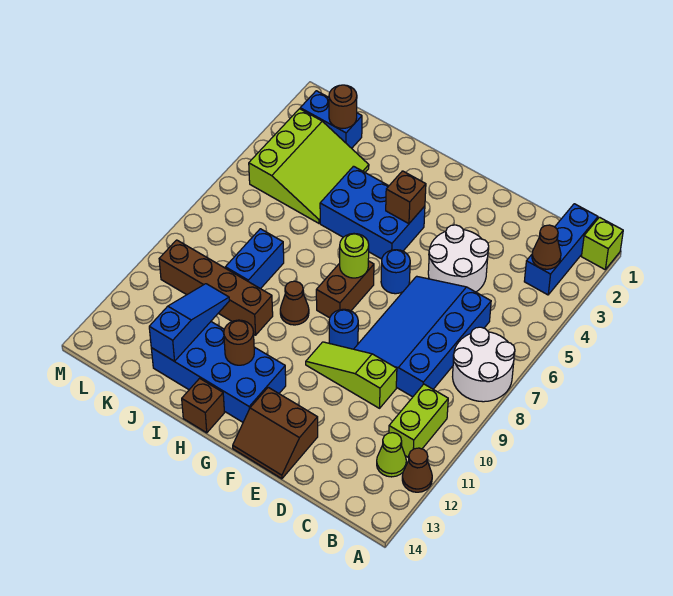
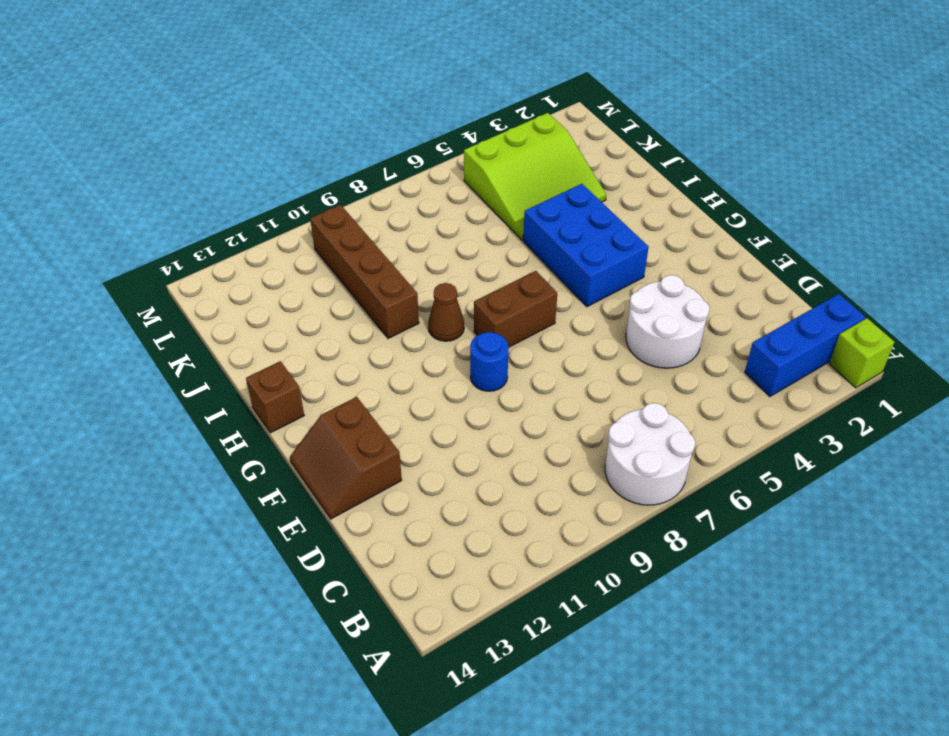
none -> brown cone A12 level 1
none -> lime brick B10:B11 level 1
none -> lime cone B12 level 1

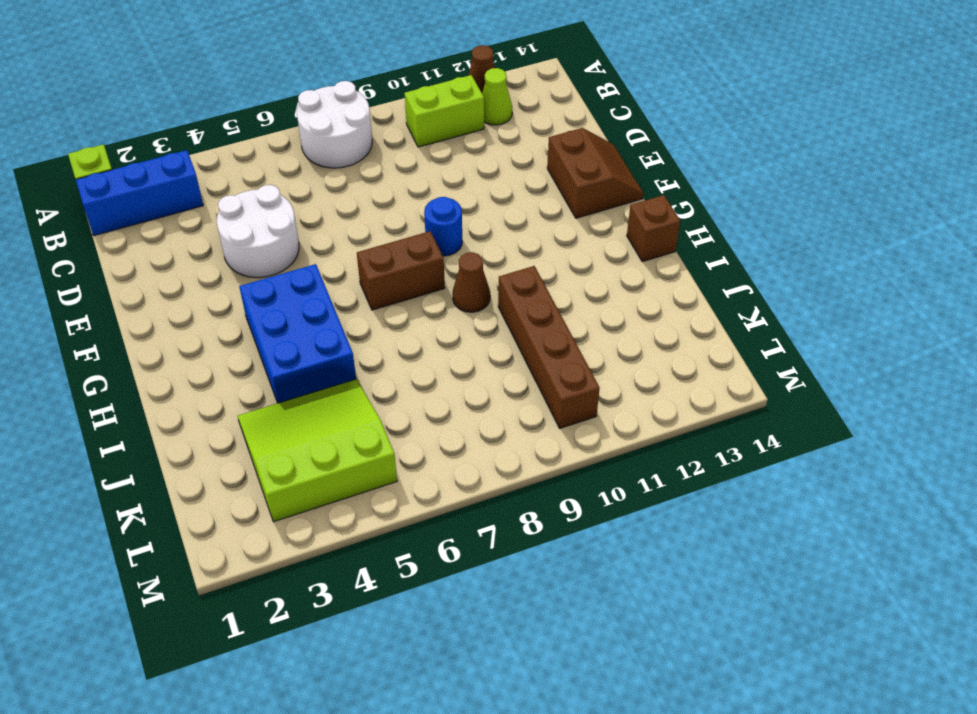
none -> blue slope C6:E9 level 1 top C
none -> lime slope D10:F10 level 1 top D
none -> blue round brick F6 level 1

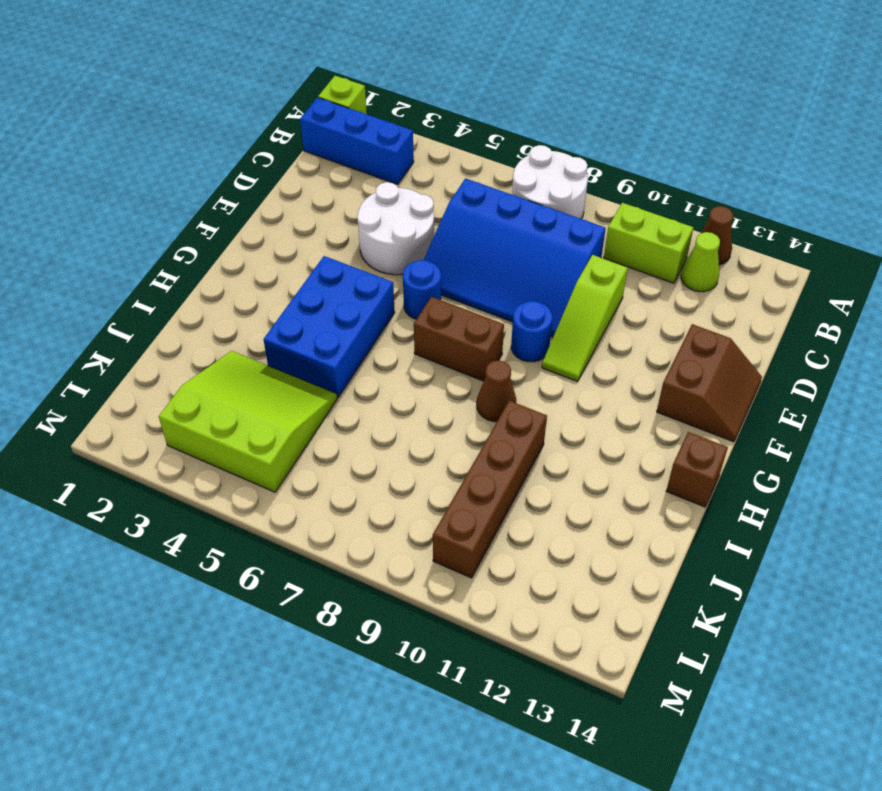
none -> blue brick G12:J13 level 1
none -> blue brick J8:J9 level 1
none -> blue brick K2:L2 level 1

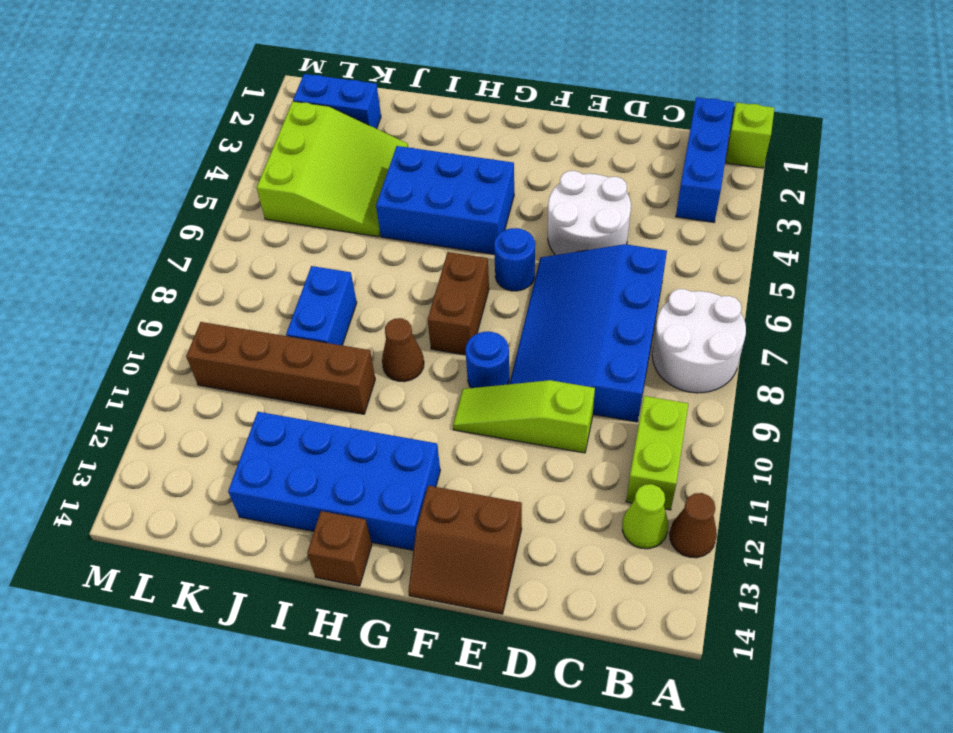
none -> brown cone B3 level 2
none -> brown brick G4 level 2
none -> lime round brick G7 level 2

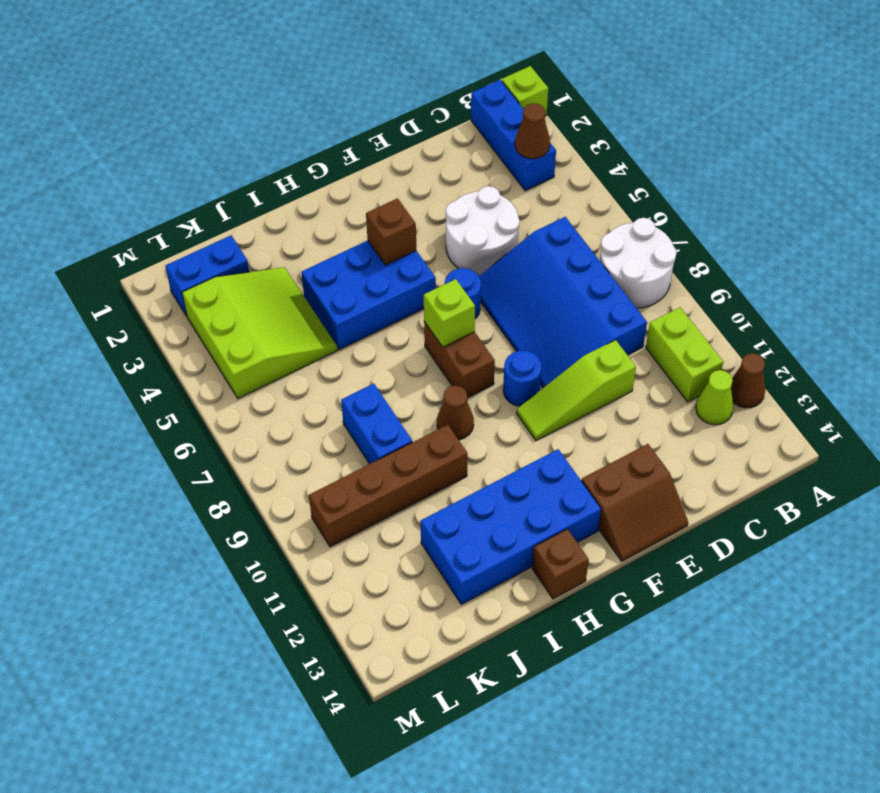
lime brick G7 level 2 -> lime round brick G7 level 2
none -> brown round brick H12 level 2
none -> blue slope J11:J13 level 2 top 13
none -> brown round brick K2 level 2

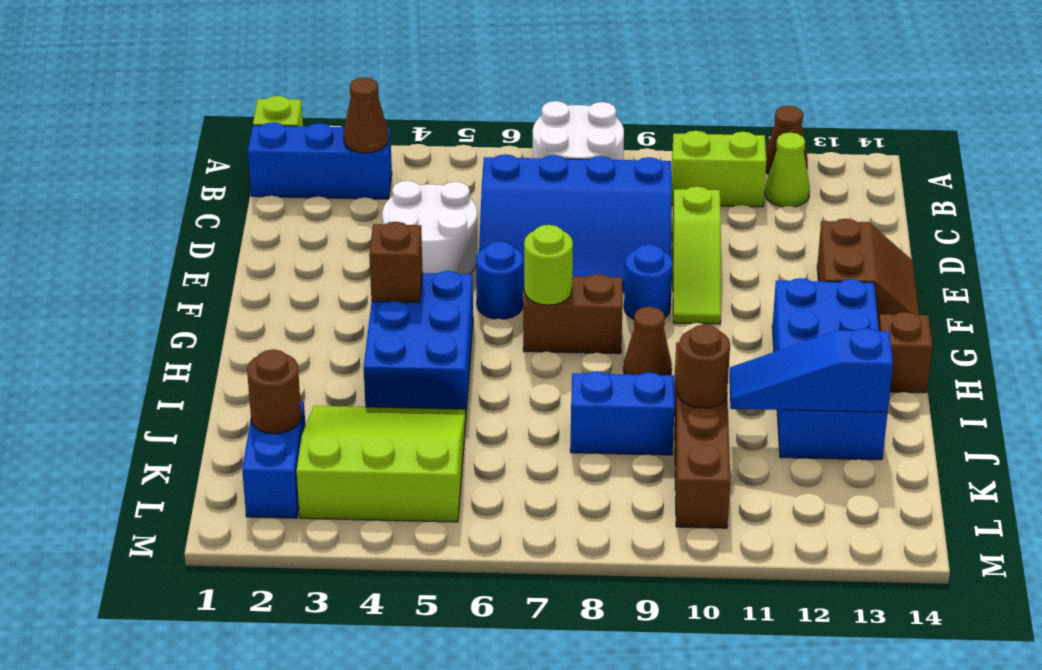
brown round brick J10 level 2 -> brown round brick H12 level 2

